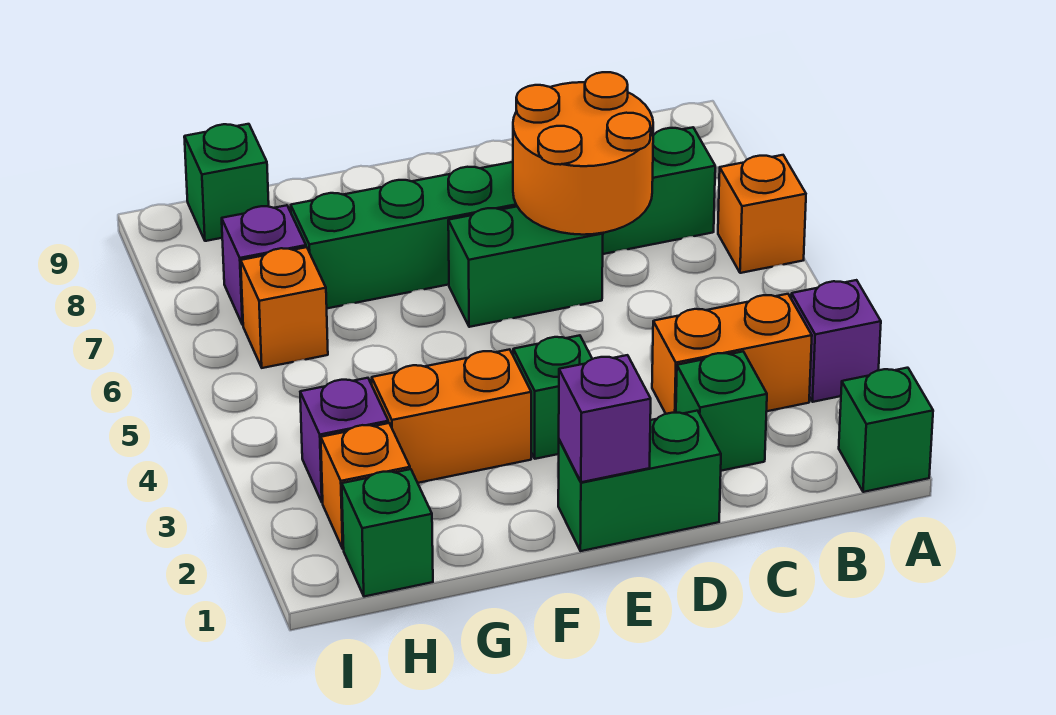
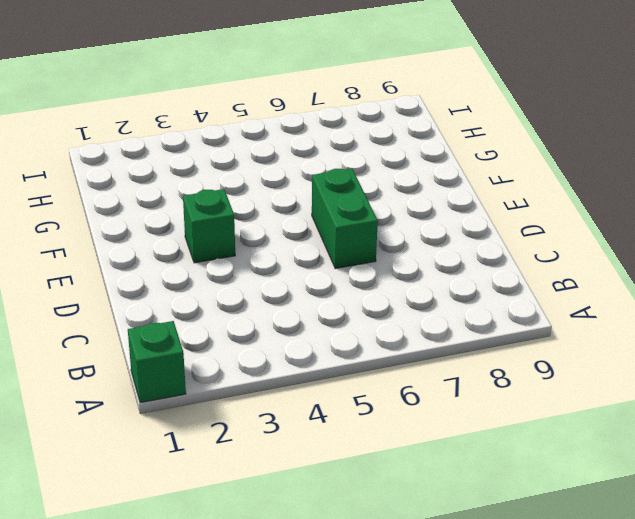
none -> purple brick A3 level 1
none -> orange brick A6 level 1
none -> orange brick B3:C3 level 1

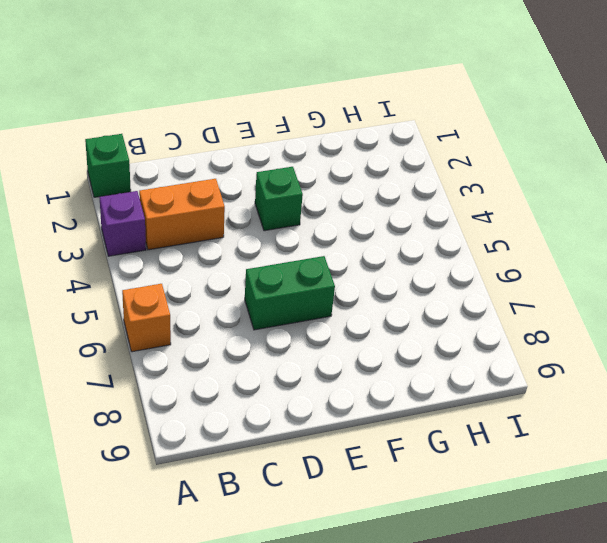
none -> green brick B7:G7 level 1
none -> green brick C2 level 1
none -> green brick D1:E1 level 1

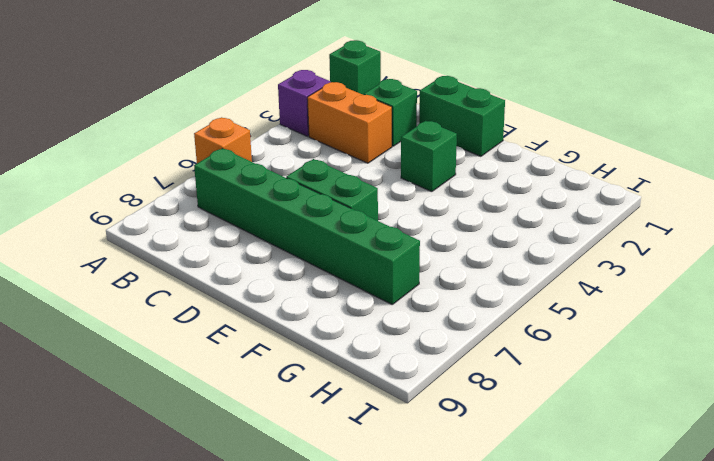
none -> orange brick F3:G3 level 1
none -> green brick H1 level 1
none -> orange brick H2 level 1

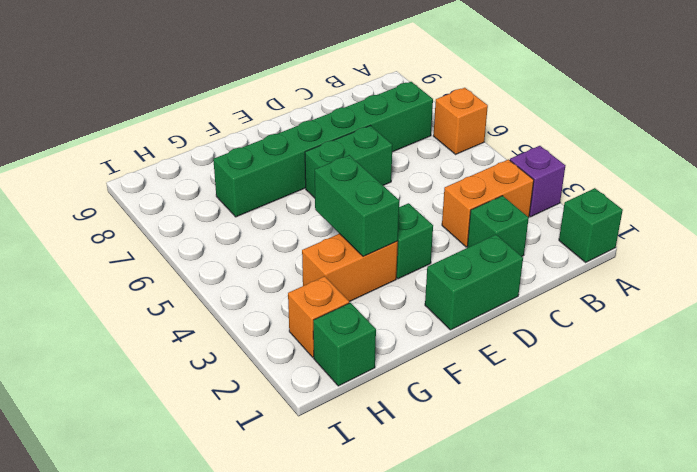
green brick F3:F4 level 2 -> none
none -> purple brick H3 level 1
none -> orange brick H6 level 1
none -> purple brick H7 level 1

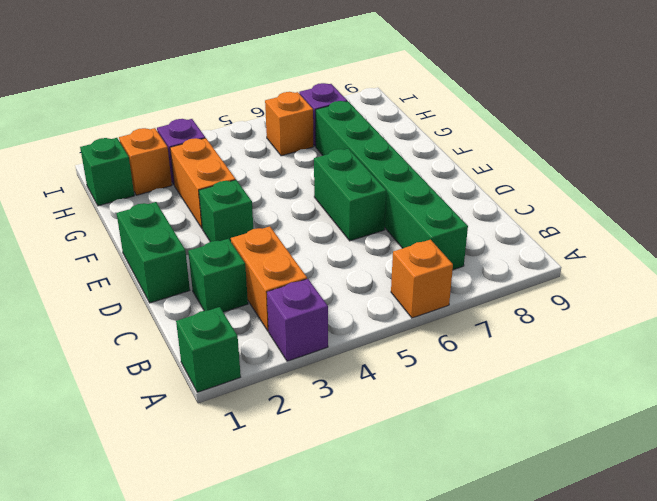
none -> green brick H9 level 1
none -> orange round brick C6:D7 level 2
none -> purple brick E1 level 2

